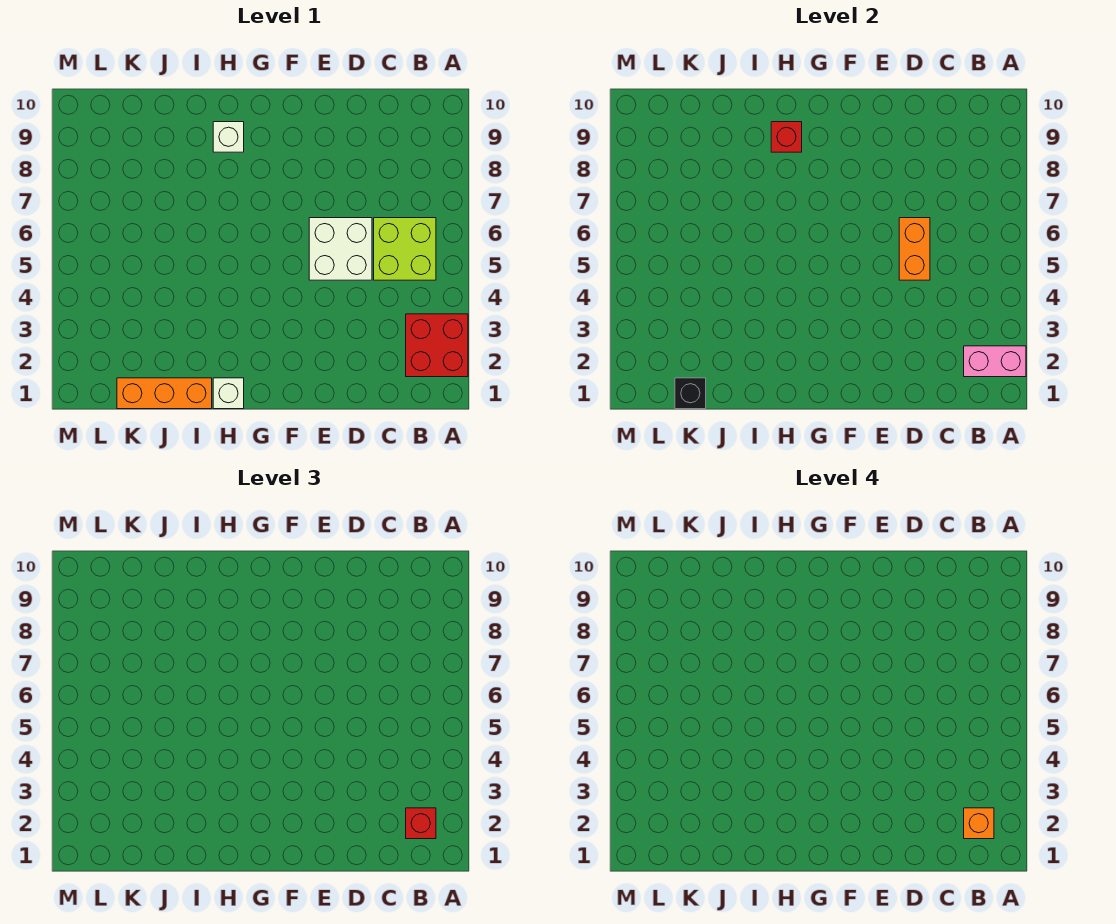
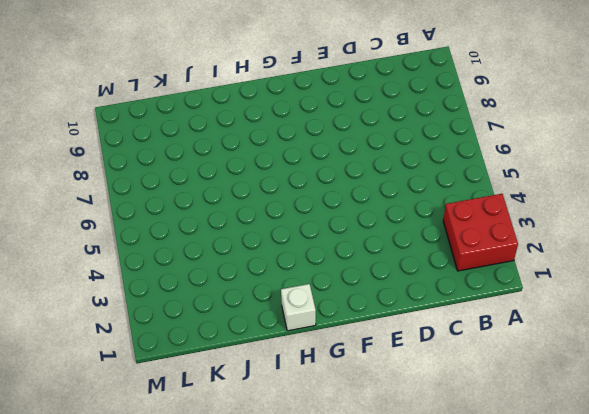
none -> lime brick B5:C6 level 1
none -> white brick D5:E6 level 1
none -> white brick H9 level 1

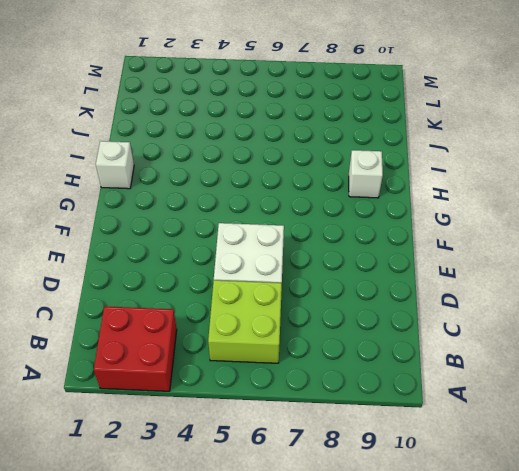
none -> orange brick I1:K1 level 1
none -> pink brick A2:B2 level 2
none -> orange brick D5:D6 level 2

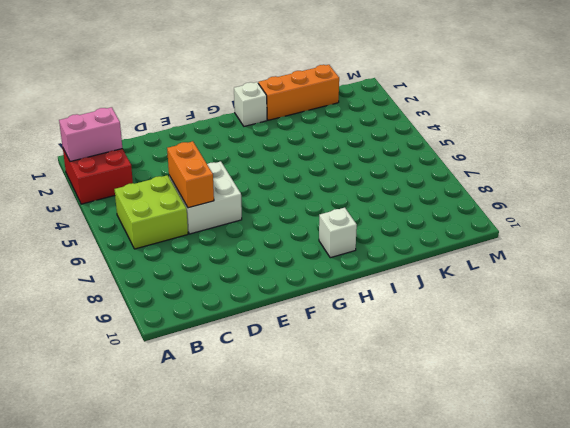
none -> red brick H9 level 2
none -> black brick K1 level 2
none -> red brick B2 level 3

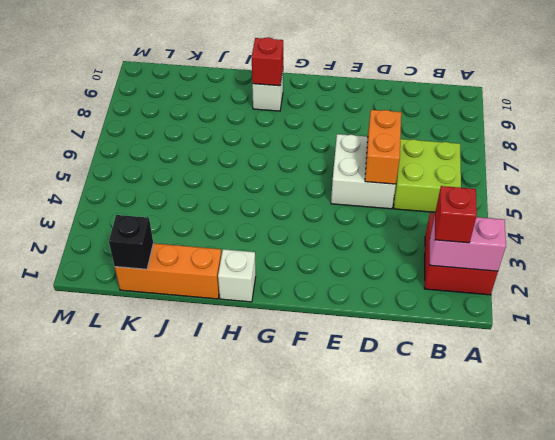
none -> orange brick B2 level 4

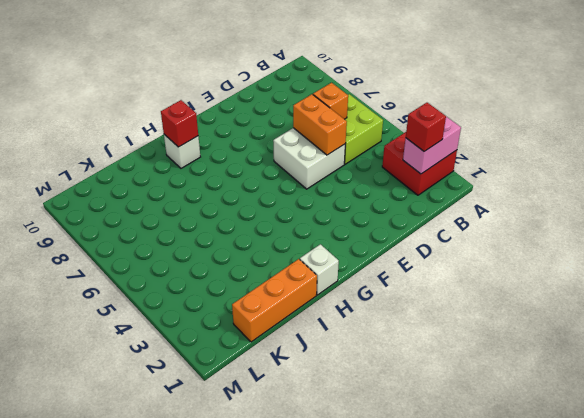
orange brick C6 level 2 -> orange brick B2 level 4
none -> black brick K1 level 2

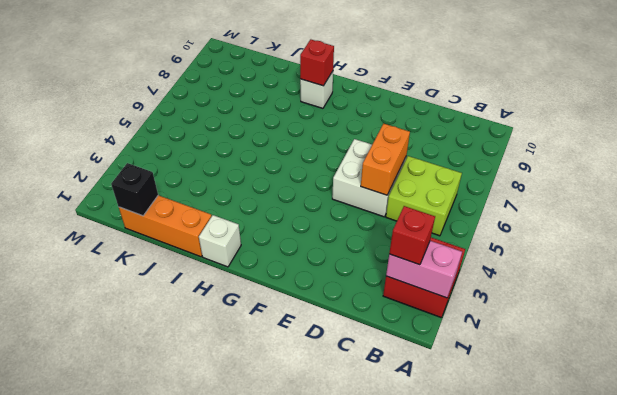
none -> orange brick B2 level 4

